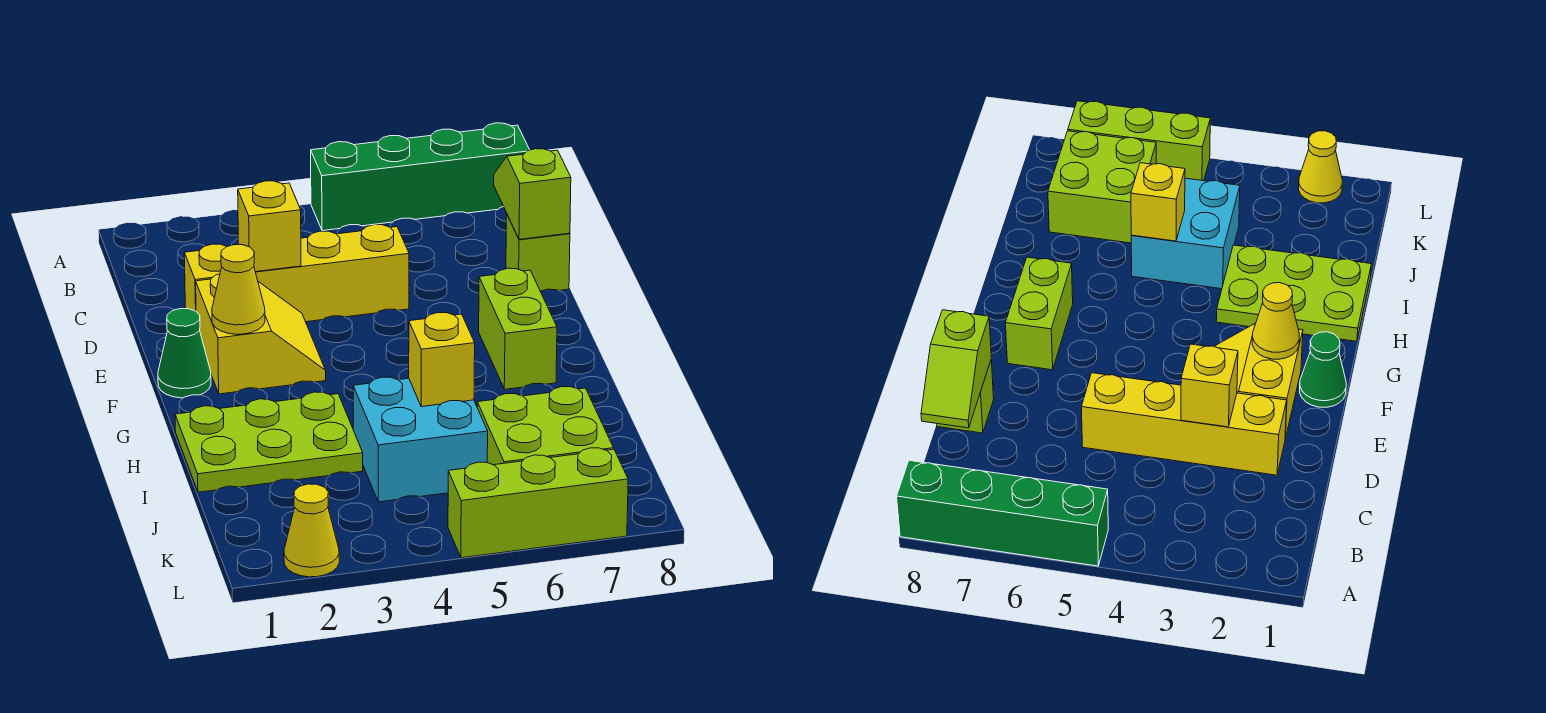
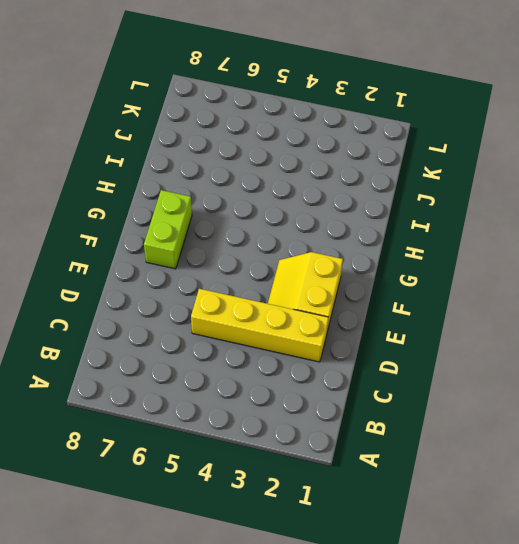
none -> green brick A5:A8 level 1
none -> lime brick D8 level 1
none -> green cone F1 level 1

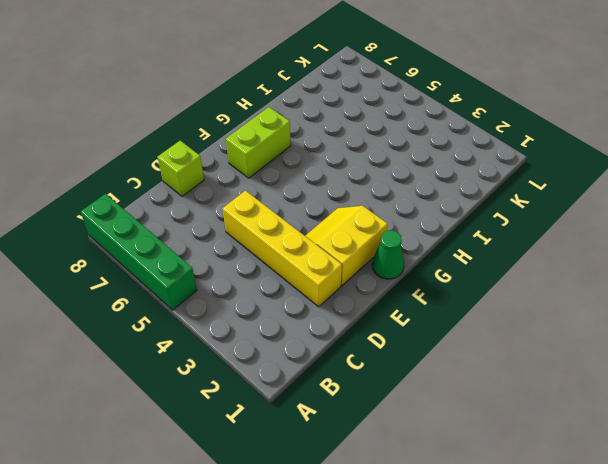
none -> lime plate H1:I3 level 1
none -> cyan brick I4:J5 level 1
none -> lime brick J6:K7 level 1

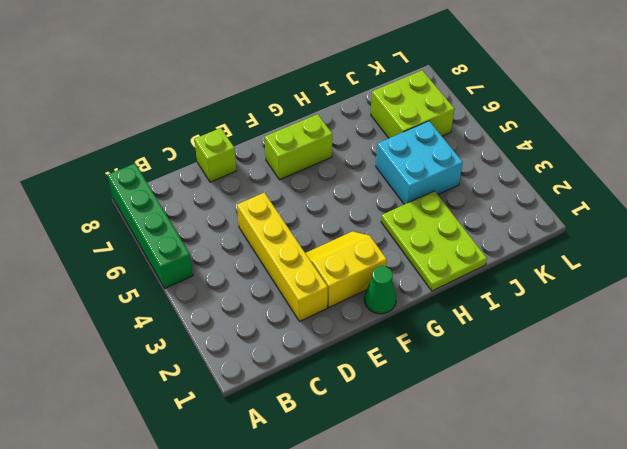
none -> yellow cone L2 level 1
none -> lime brick L5:L7 level 1
none -> lime slope C8:D8 level 2 top D

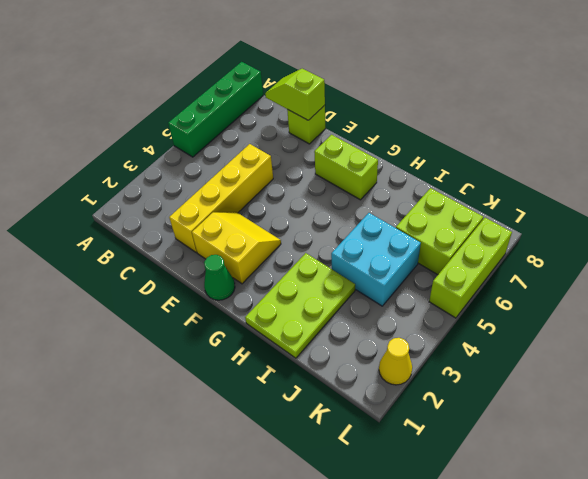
none -> yellow brick D3 level 2
none -> yellow cone F2 level 2
none -> yellow brick I5 level 2

